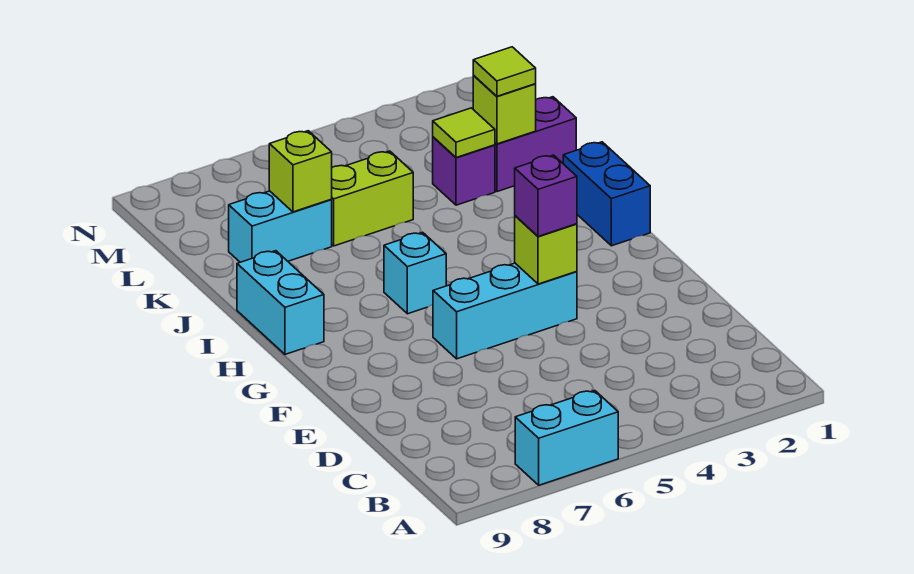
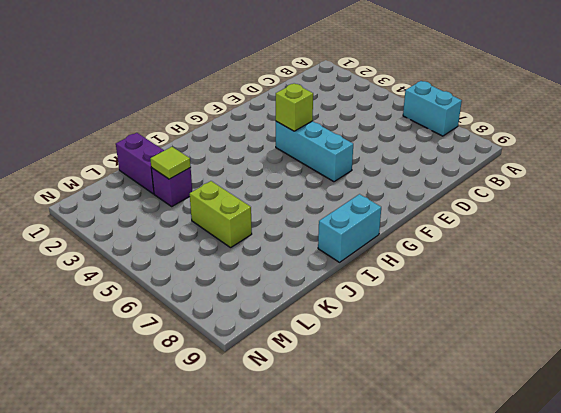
none -> blue brick H1:I1 level 1
none -> cyan brick H6 level 1
none -> cyan brick K7:K8 level 1

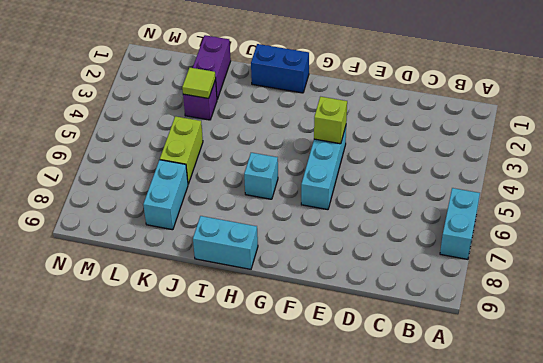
none -> lime brick K2 level 2
none -> lime brick K7 level 2
none -> purple brick F4 level 3

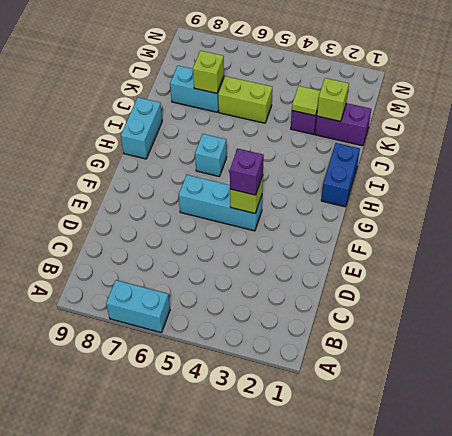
none -> lime tile K2 level 3

